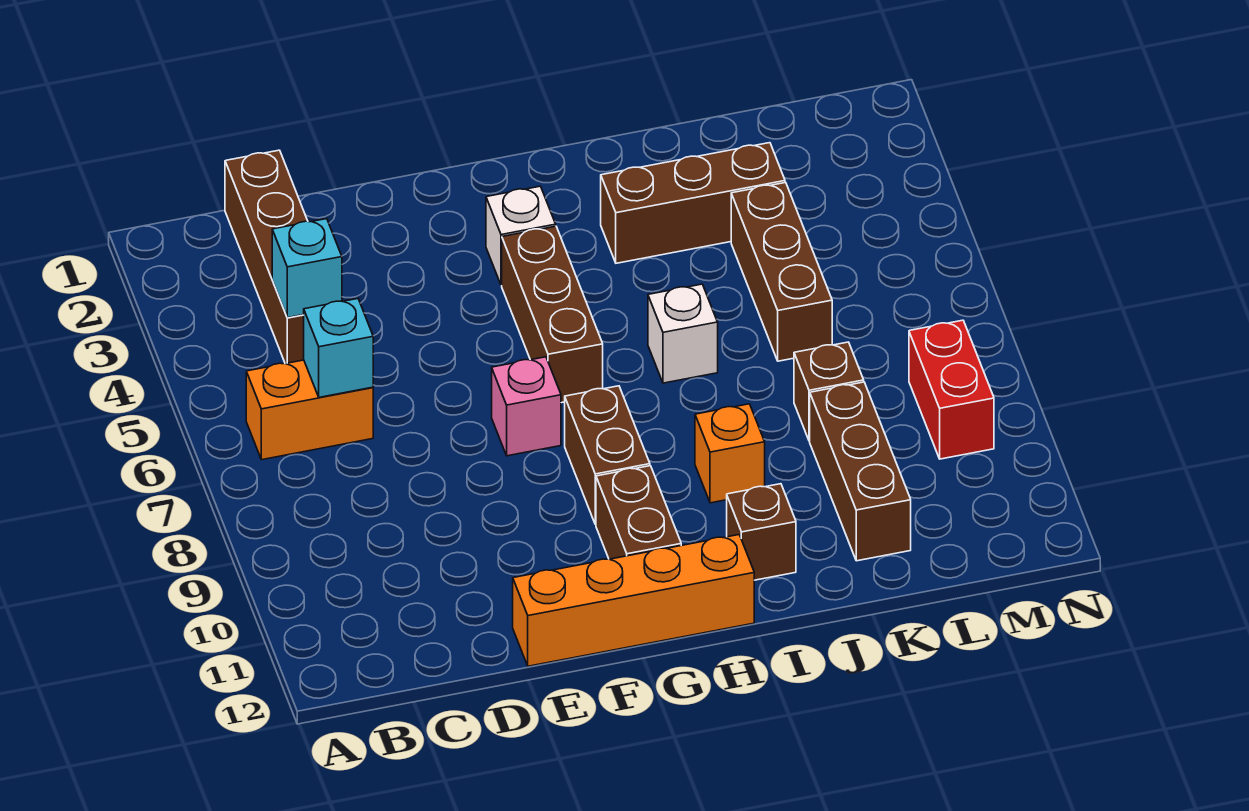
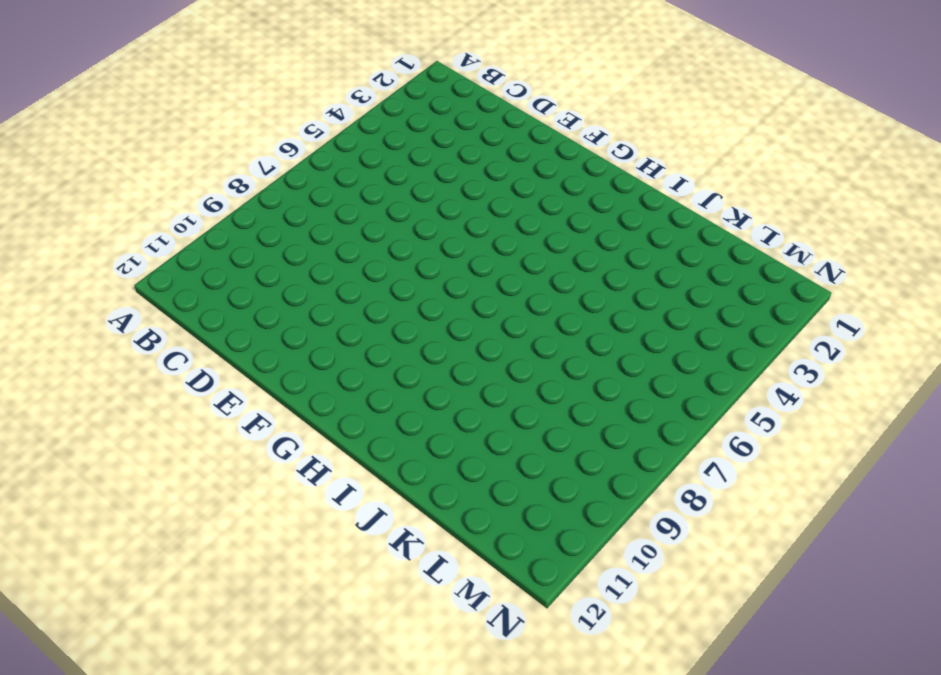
none -> orange brick B6:C6 level 1
none -> brown brick C1:C4 level 1
none -> orange brick E12:H12 level 1

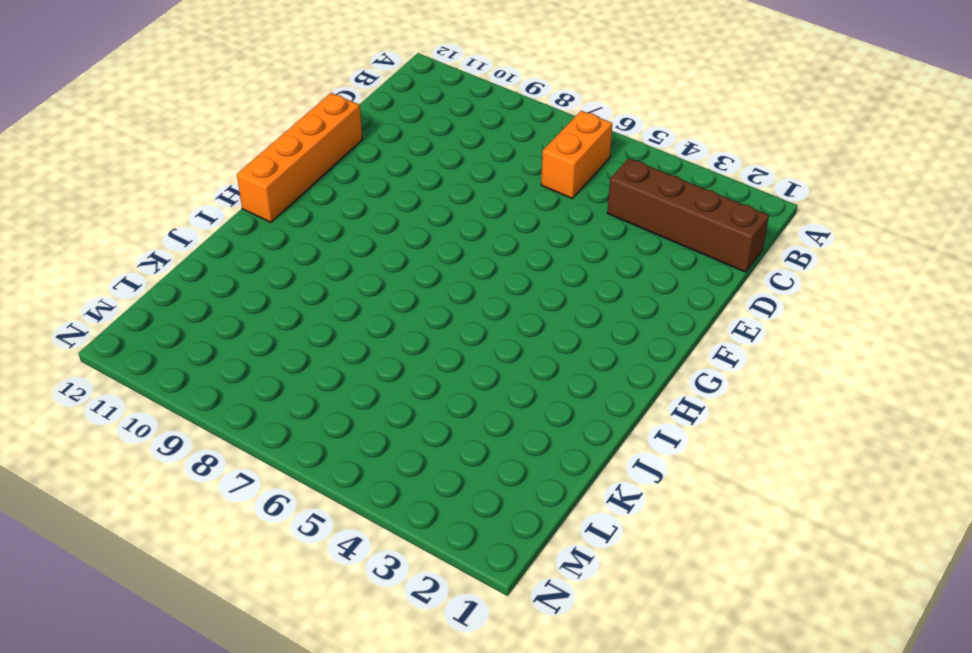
none -> pink brick F7 level 1
none -> white brick G3 level 1
none -> brown brick G4:G6 level 1

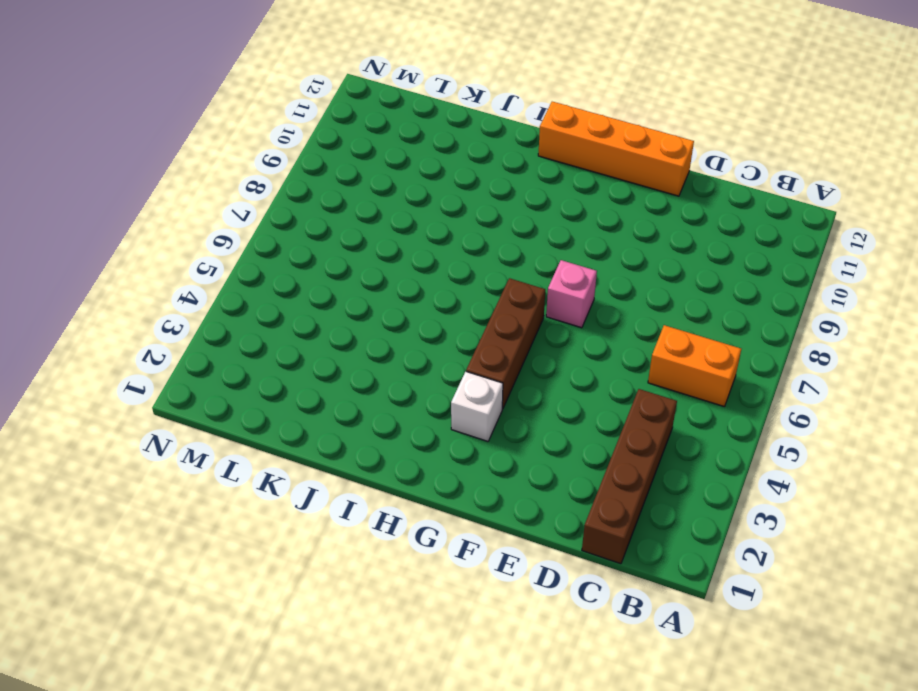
none -> brown brick G8:G9 level 1
none -> brown brick G10:G11 level 1
none -> brown brick I3:K3 level 1

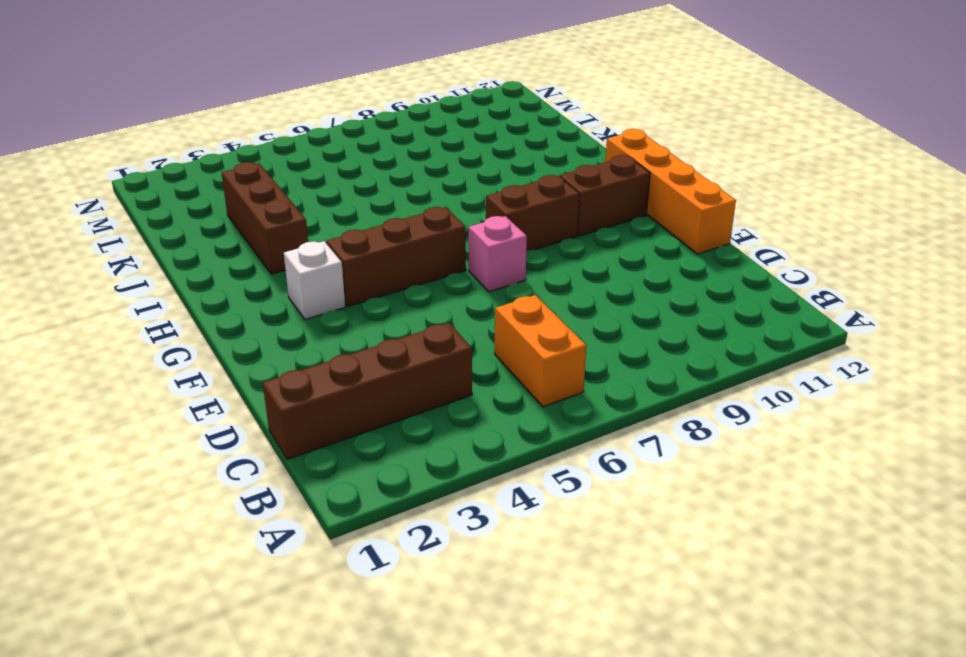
none -> white brick I6 level 1
none -> orange brick I9 level 1
none -> brown brick I11 level 1

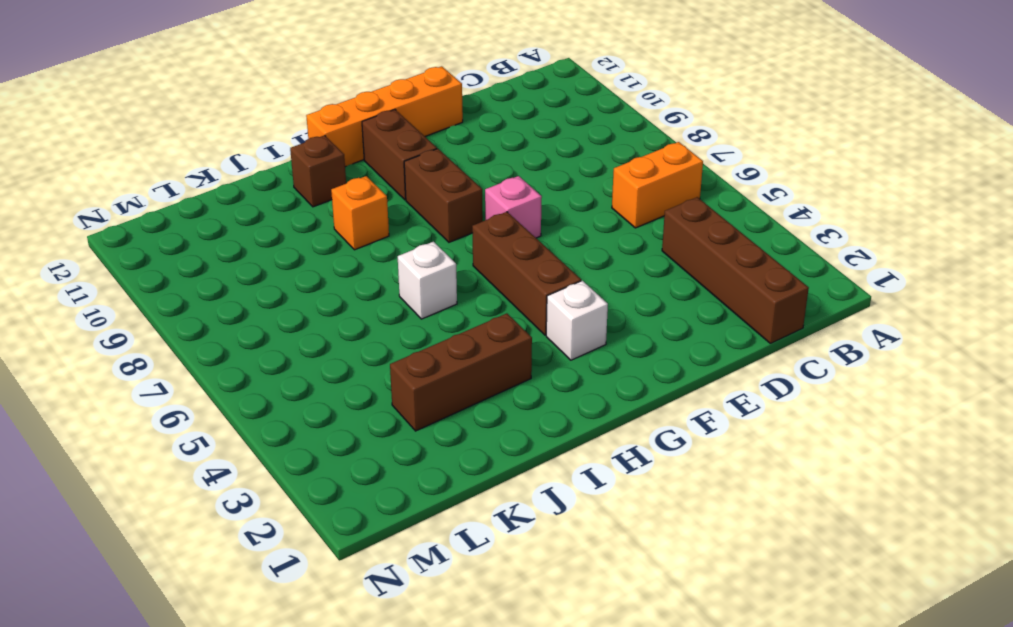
none -> brown brick K4:K6 level 1
none -> brown brick K8 level 1
none -> brown brick K9:K11 level 1

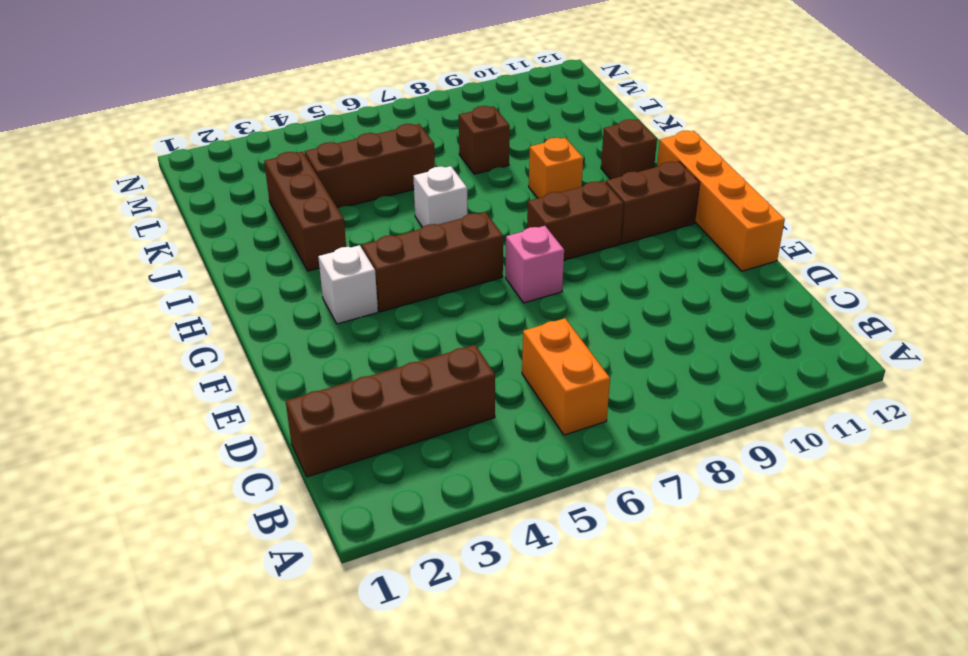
none -> brown brick K9:K11 level 1
none -> red brick M8:M9 level 1
none -> cyan brick C4 level 2

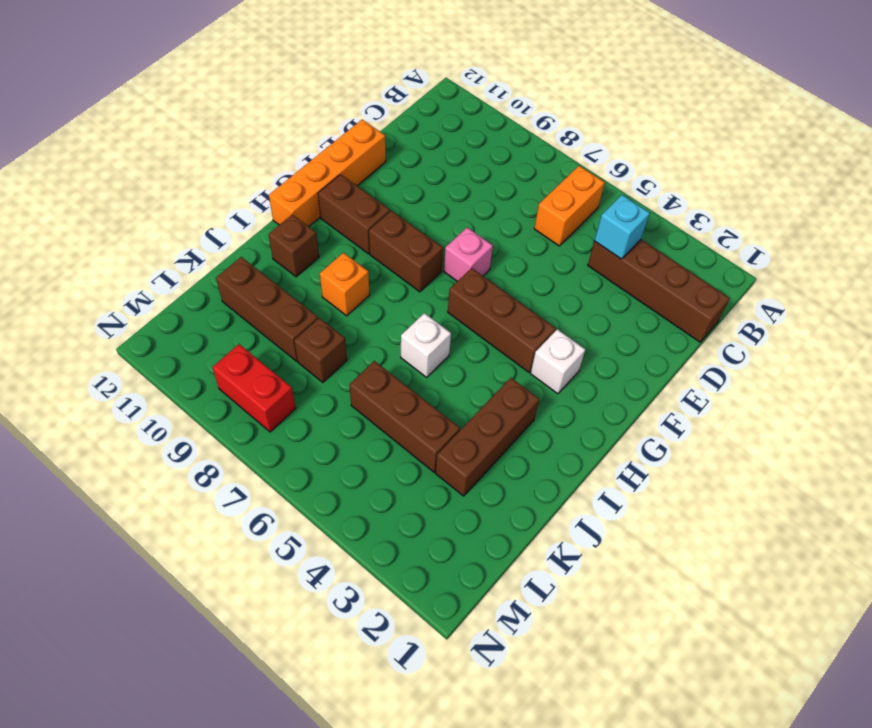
none -> cyan brick C6 level 2

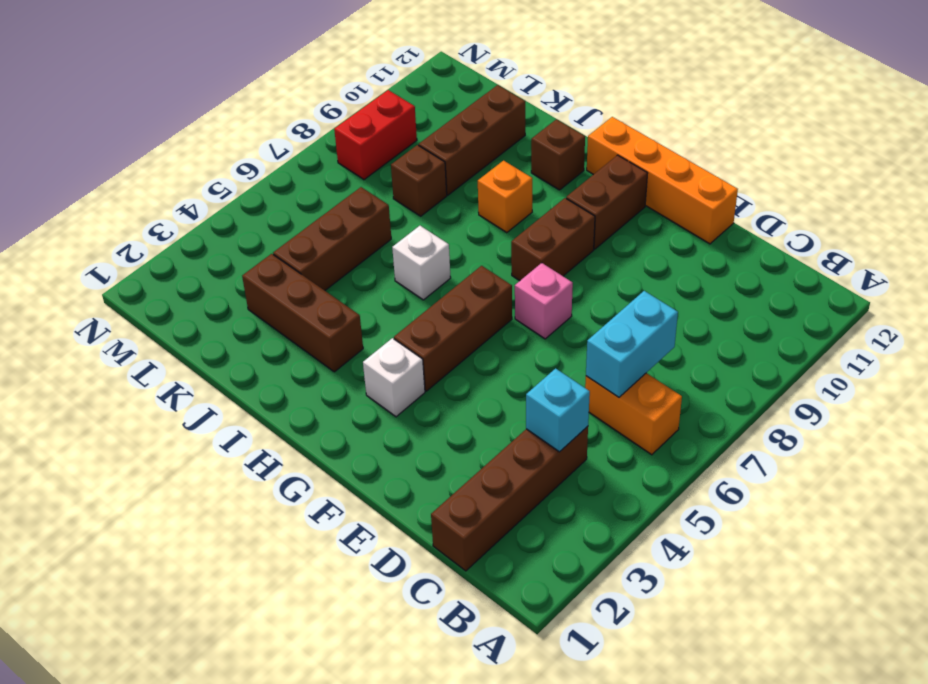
cyan brick C6:C7 level 2 -> cyan brick C6 level 2

